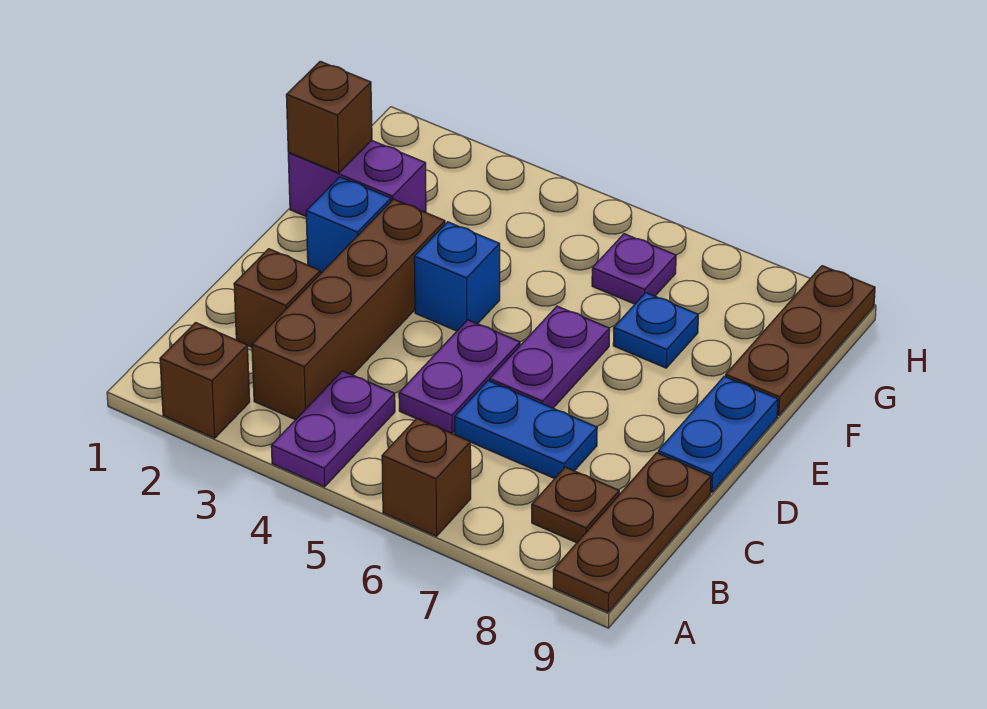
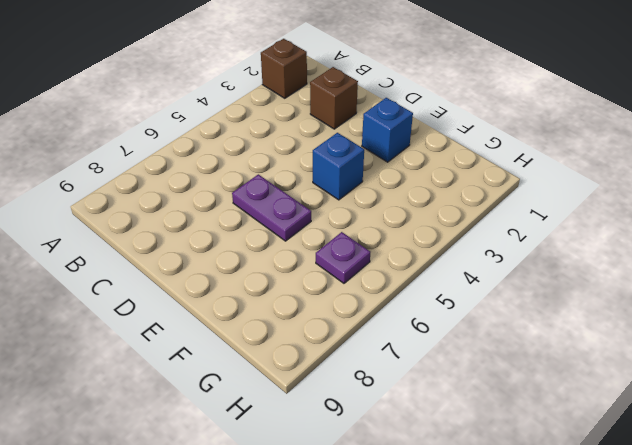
none -> purple plate A4:B4 level 1
none -> brown brick A6 level 1
none -> brown plate A9:C9 level 1

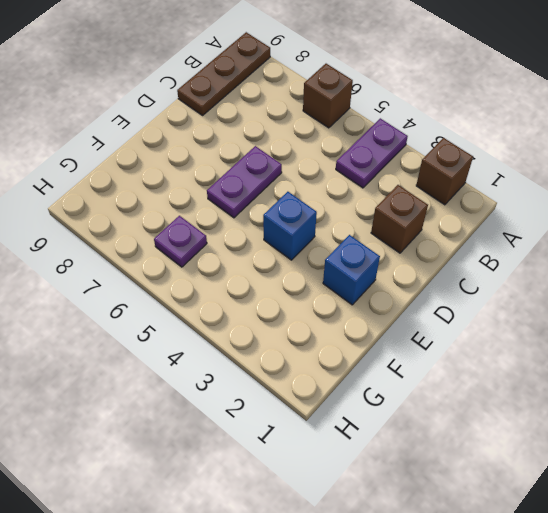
none -> brown brick B3:E3 level 1
none -> brown plate B8 level 1
none -> purple plate C5:D5 level 1

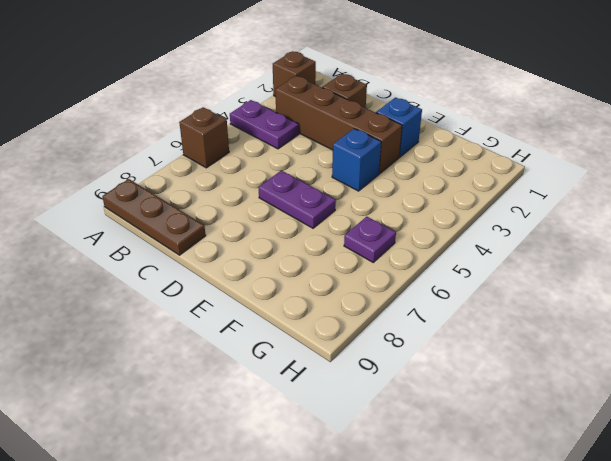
none -> brown plate B8 level 1
none -> purple plate C5:D5 level 1
none -> blue plate C6:C7 level 1

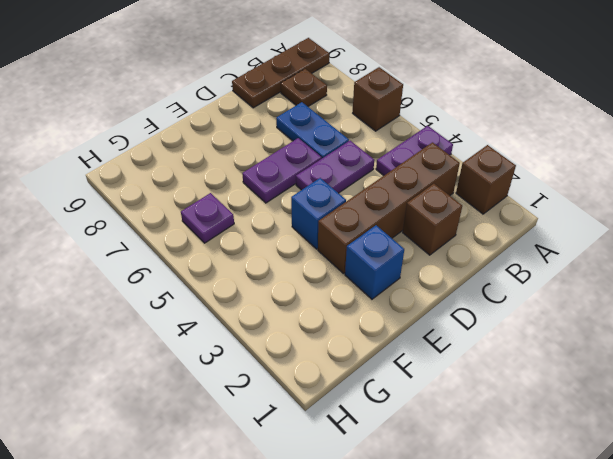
none -> blue plate D9:E9 level 1
none -> purple brick F1:F2 level 1
none -> blue plate F7 level 1

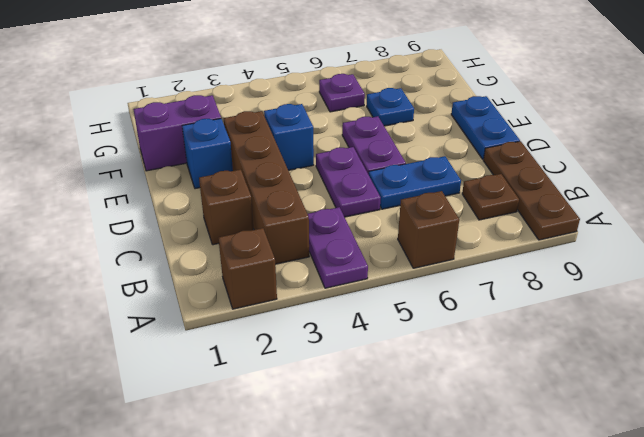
none -> brown plate F9:H9 level 1
none -> brown brick F1 level 2

